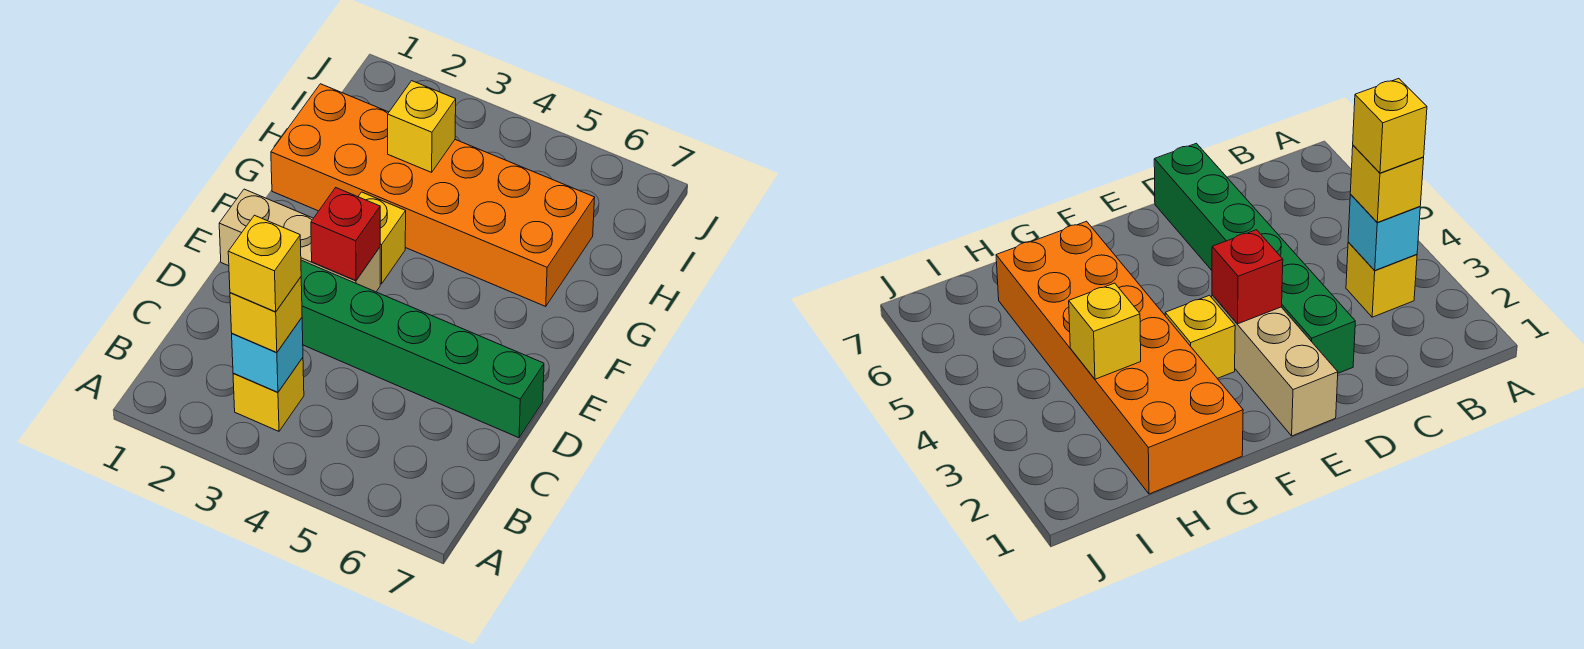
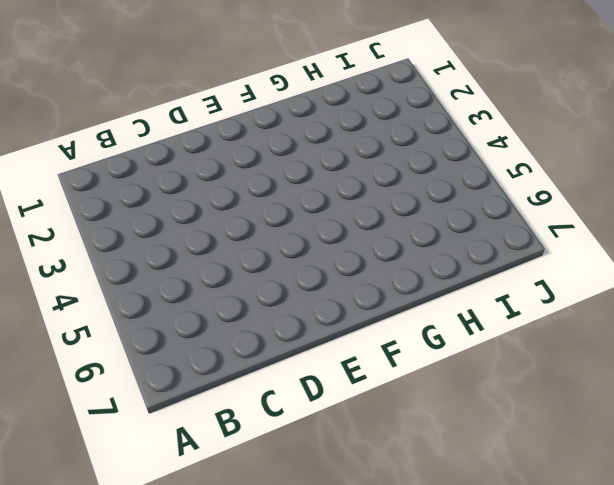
none -> yellow brick B3 level 1
none -> green brick D2:D7 level 1

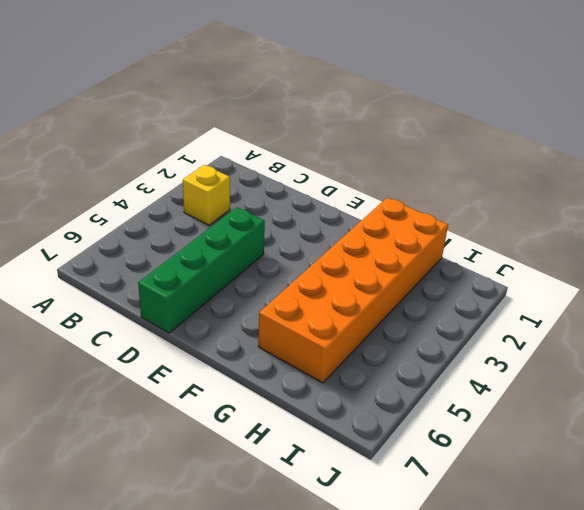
green brick D4:D7 level 1 -> green brick D2:D7 level 1
none -> tan brick E1:E3 level 1
none -> yellow brick F3 level 1

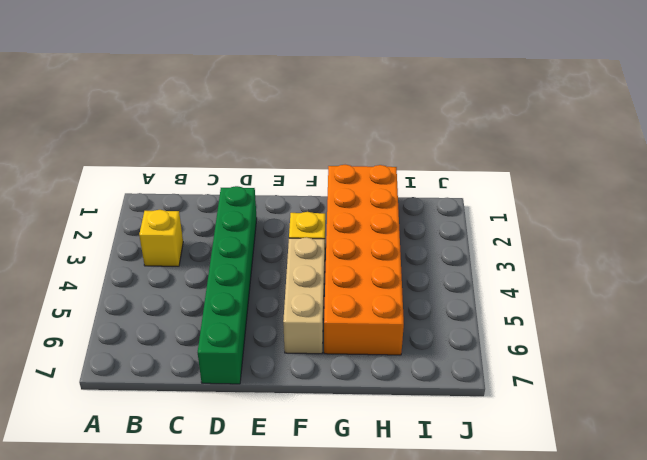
tan brick F4:F6 level 1 -> tan brick E1:E3 level 1
none -> cyan brick B3 level 2
none -> red brick E3 level 2

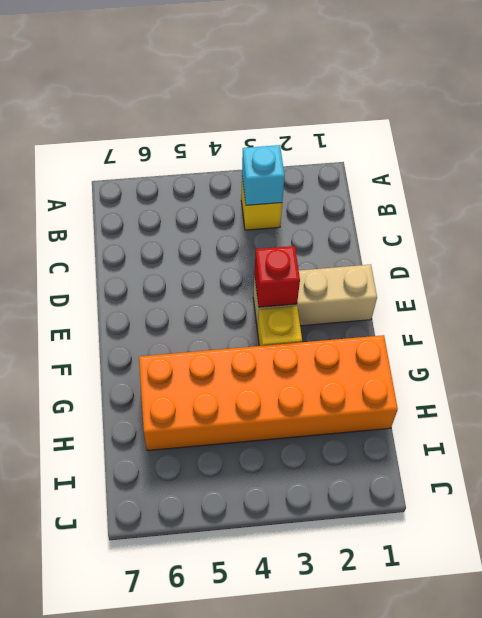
none -> green brick D2:D7 level 1
none -> yellow brick H3 level 2

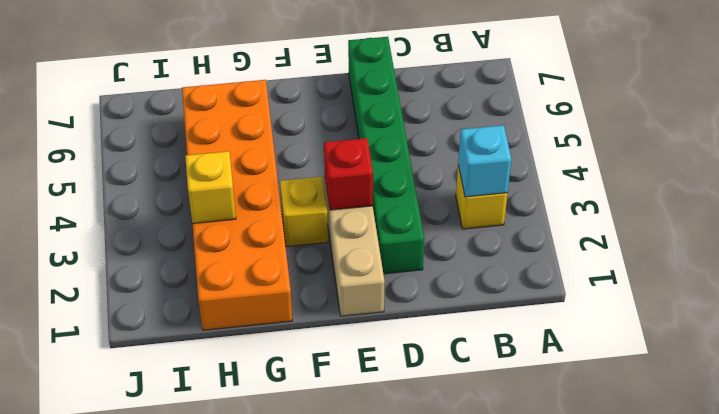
none -> yellow brick B3 level 3
none -> yellow brick B3 level 4

